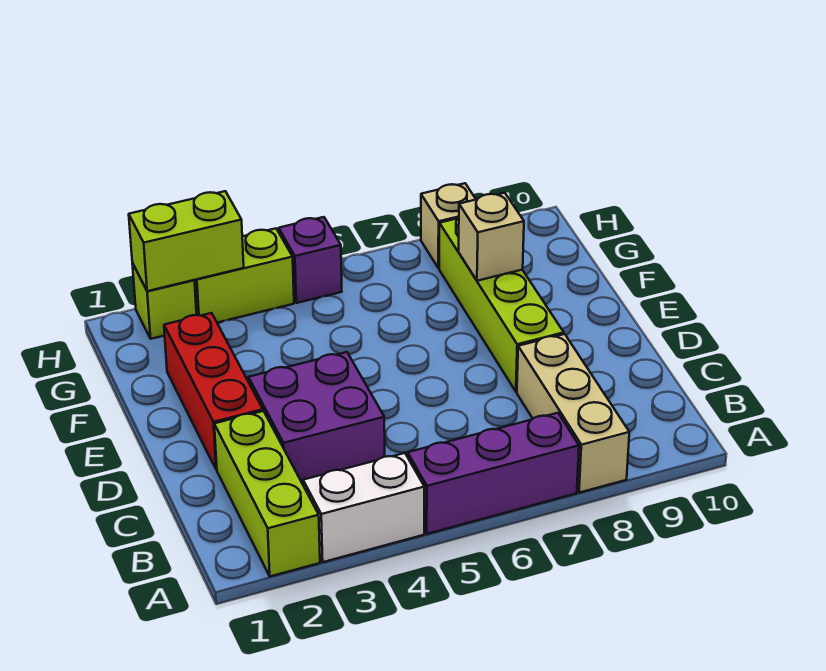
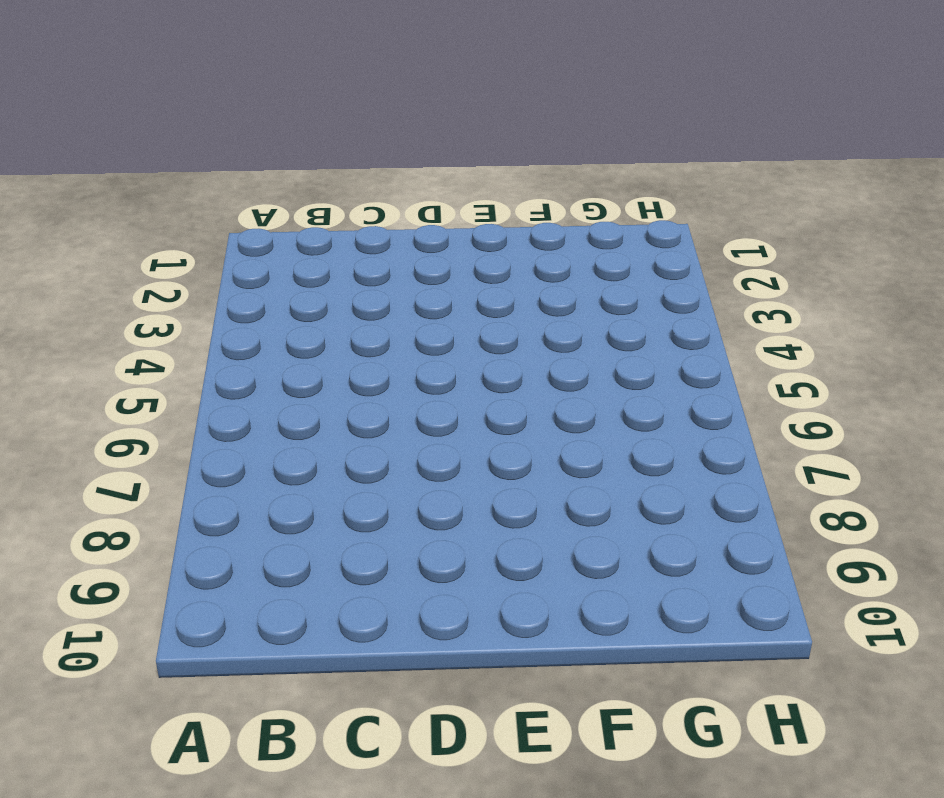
none -> lime brick A2:C2 level 1
none -> white brick A3:A4 level 1
none -> purple brick A5:A7 level 1

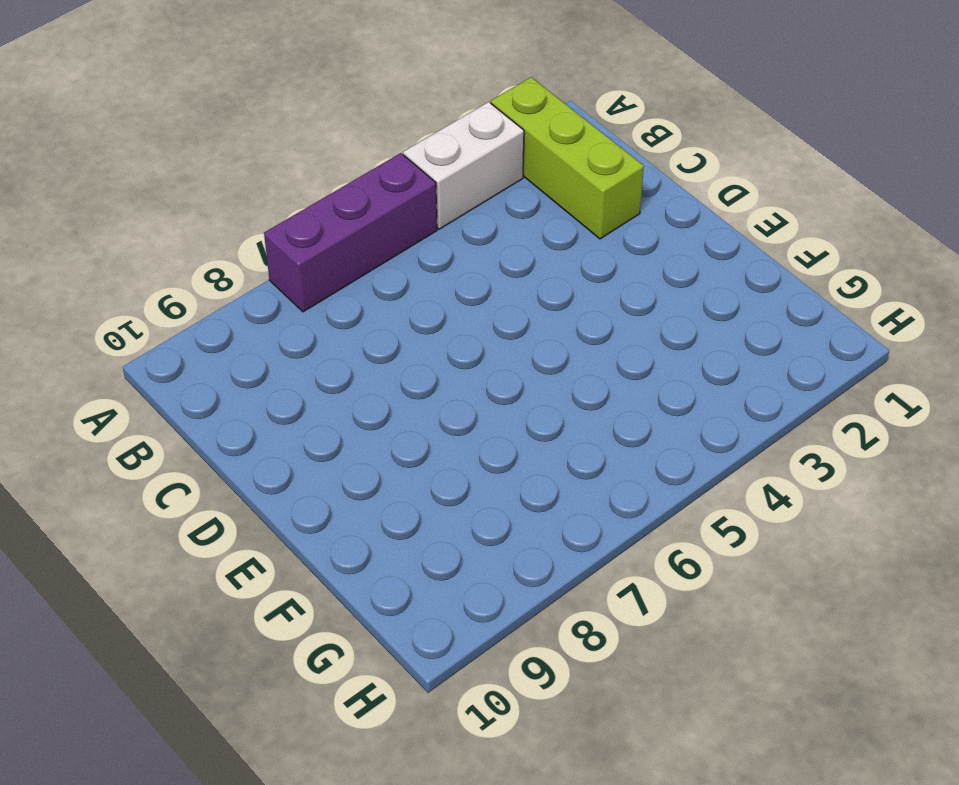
none -> tan brick A8:C8 level 1
none -> purple brick C3:D4 level 1
none -> red brick D2:F2 level 1

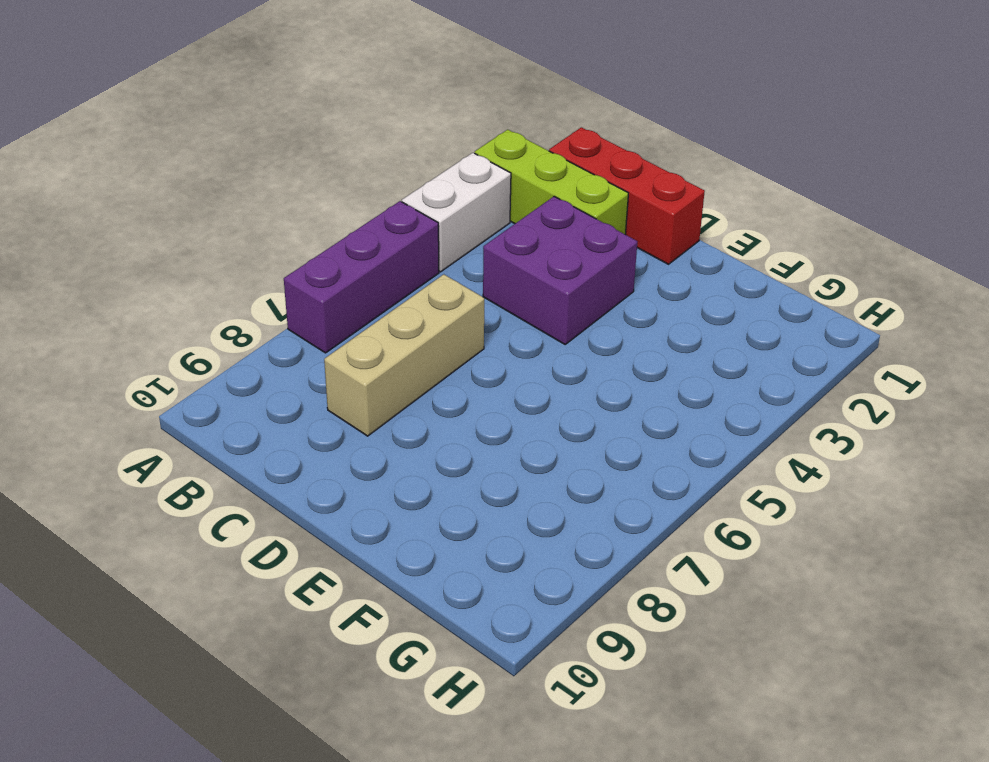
red brick B1:D1 level 1 -> red brick D2:F2 level 1
tan brick C6:C8 level 1 -> tan brick A8:C8 level 1
none -> lime brick D8:G8 level 1
none -> lime brick H2 level 1
none -> lime brick H3:H4 level 1

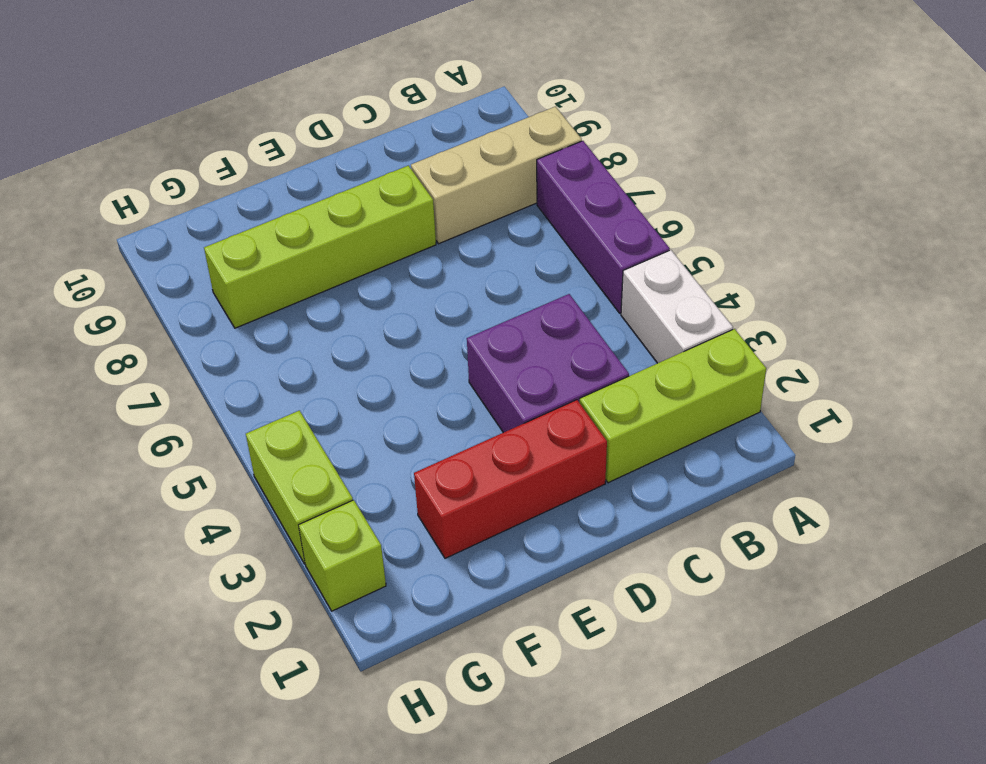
none -> purple brick H5 level 1
none -> tan brick H8 level 1
none -> tan brick F8 level 2

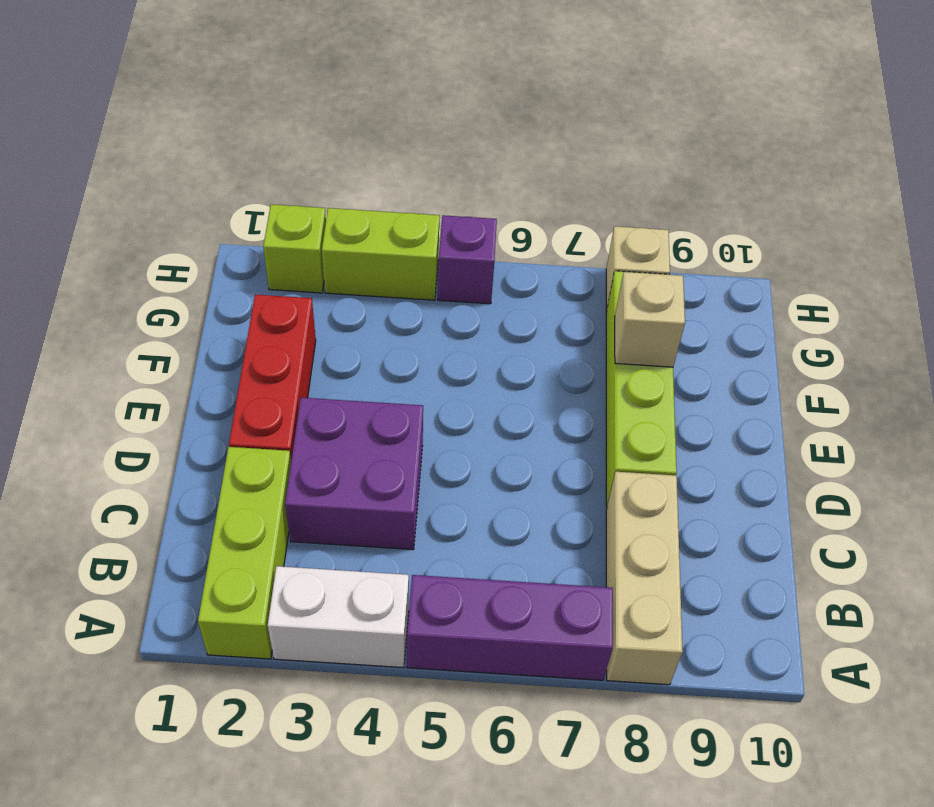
none -> lime brick H2:H3 level 2

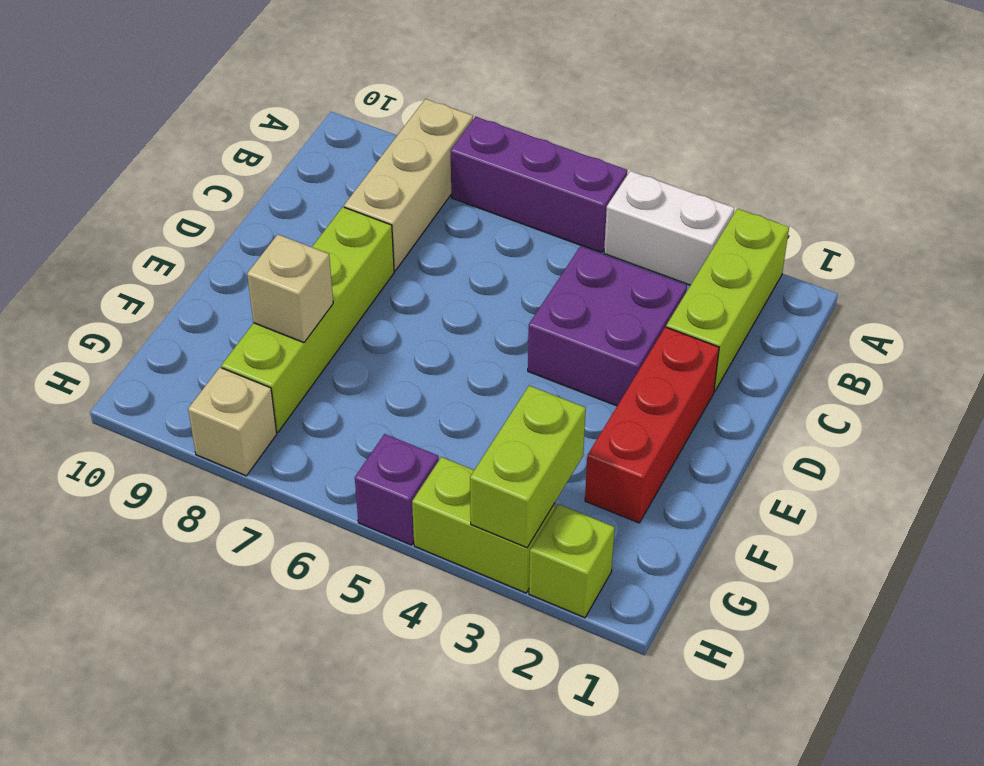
lime brick G3:H3 level 2 -> lime brick H2:H3 level 2

